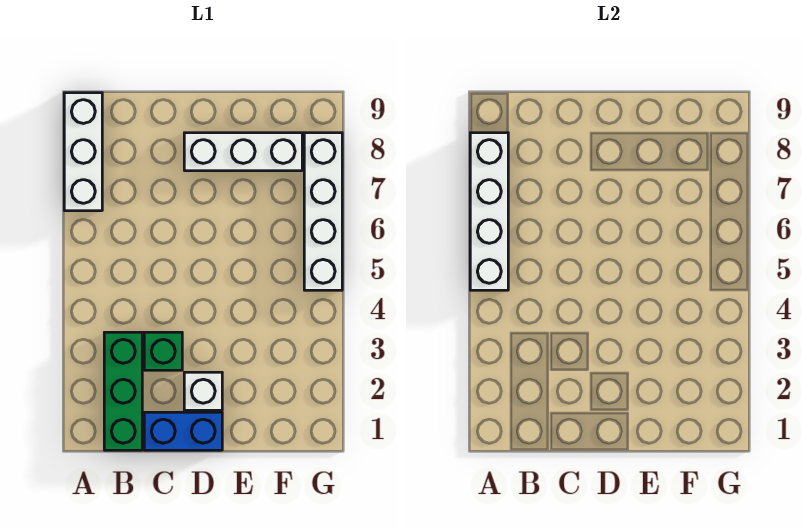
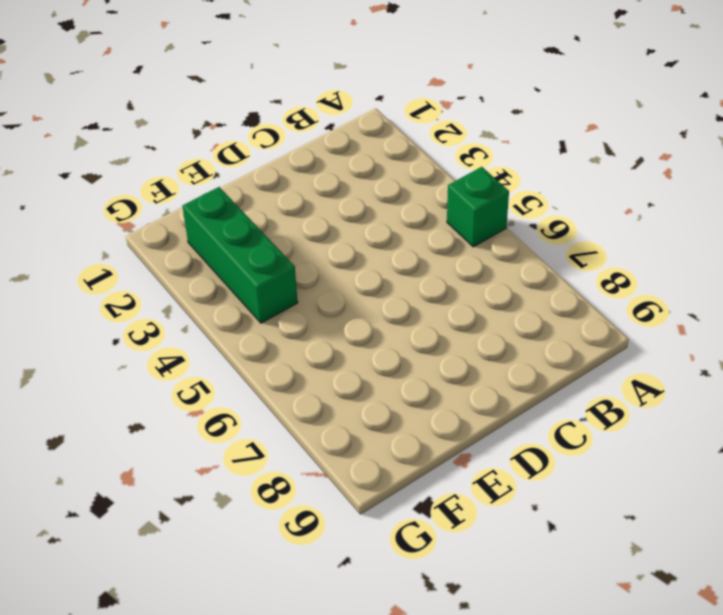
green brick A5 level 1 -> green brick C3 level 1
green brick F2:F4 level 1 -> green brick B1:B3 level 1
none -> white brick A7:A9 level 1
none -> blue brick C1:D1 level 1

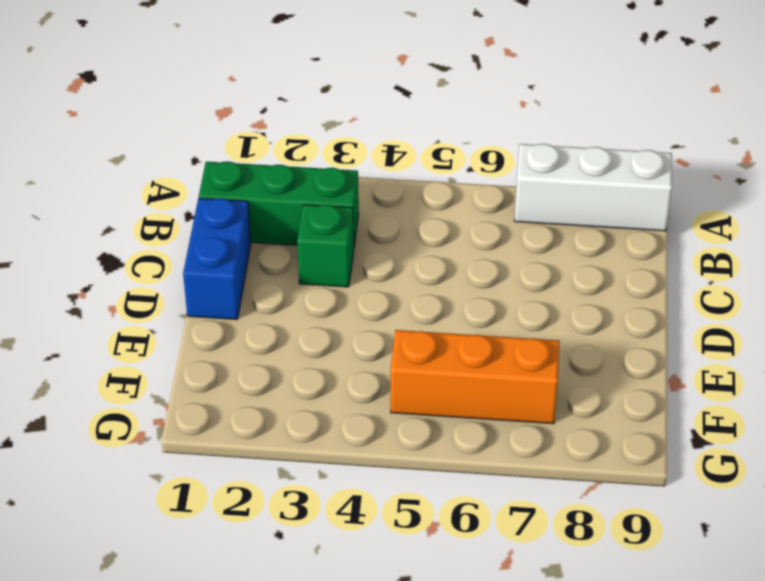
orange brick F5:F7 level 1 -> none
none -> white brick D2 level 1
none -> white brick D8:F8 level 1

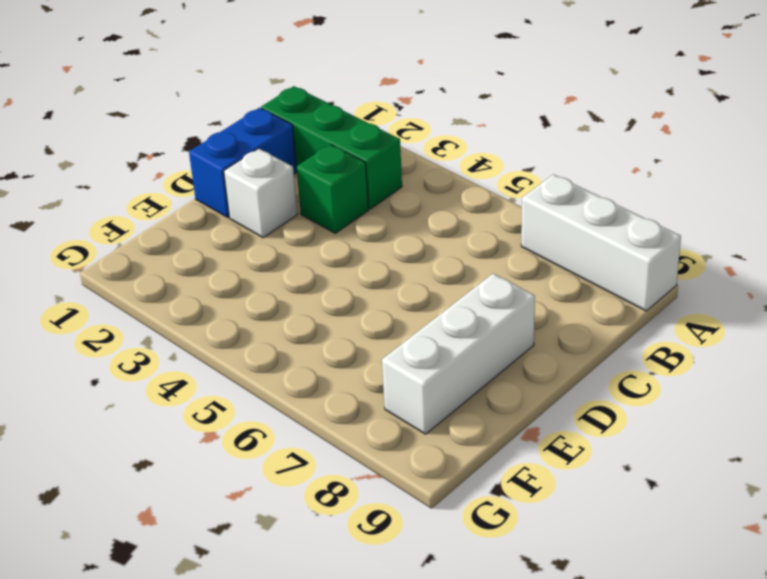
none -> white brick G5:G8 level 1
none -> white brick A5:A8 level 2

